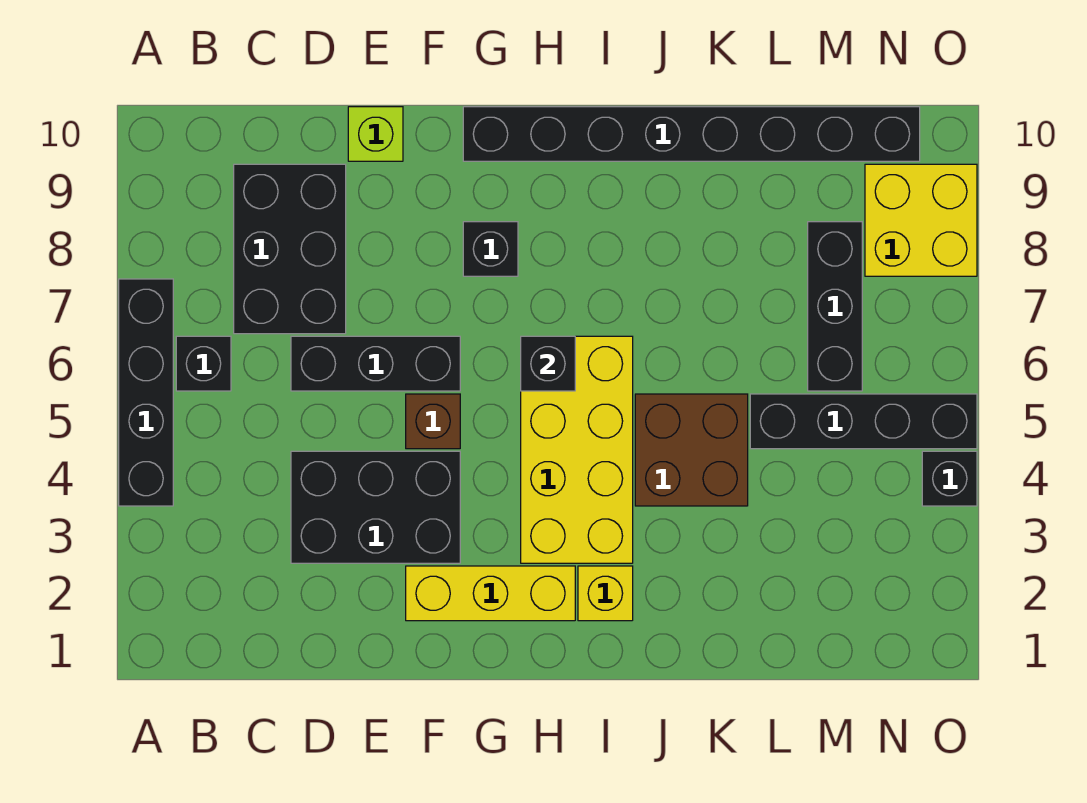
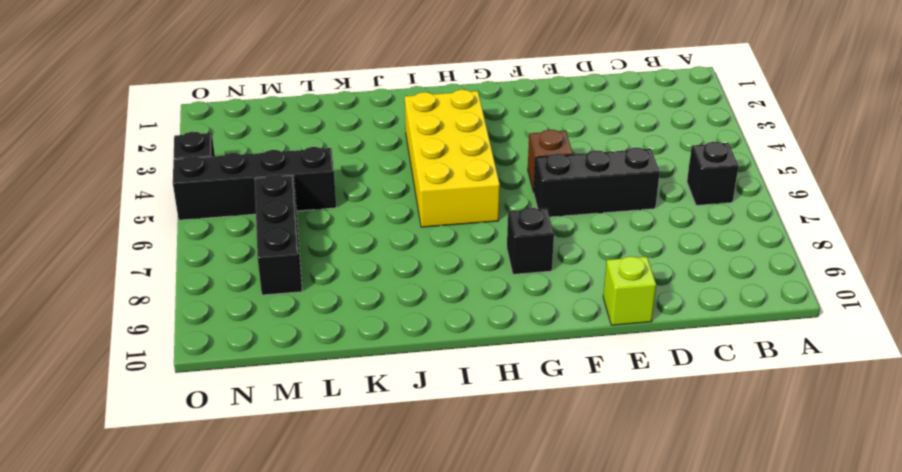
none -> black brick A4:A7 level 1
none -> black brick C7:D9 level 1
none -> black brick D3:F4 level 1

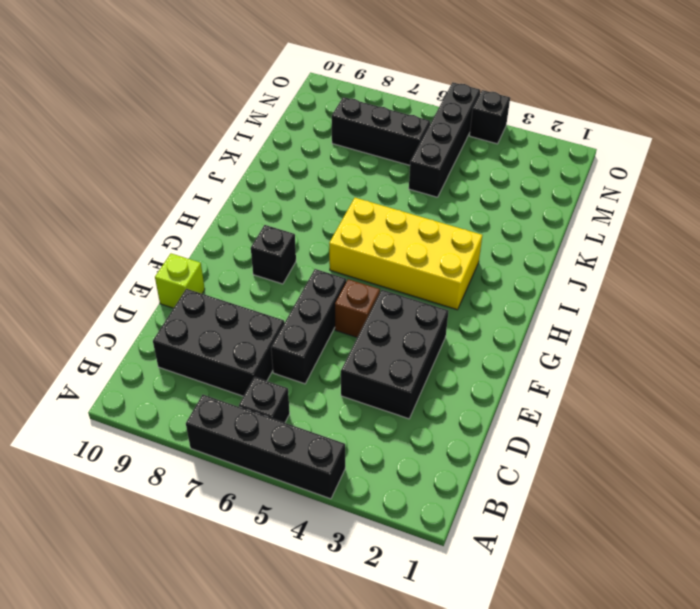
none -> yellow brick F2:H2 level 1
none -> black brick G10:N10 level 1
none -> yellow brick I2 level 1

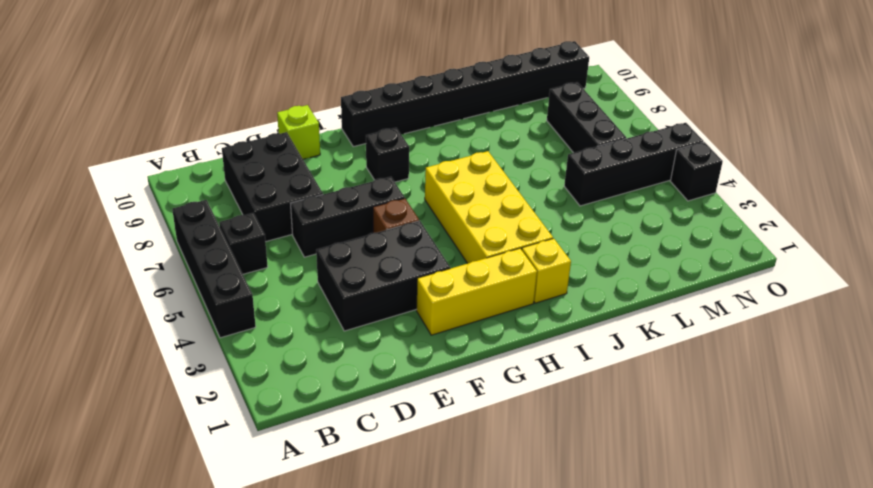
none -> brown brick J4:K5 level 1
none -> yellow brick N8:O9 level 1
none -> black brick H6 level 2

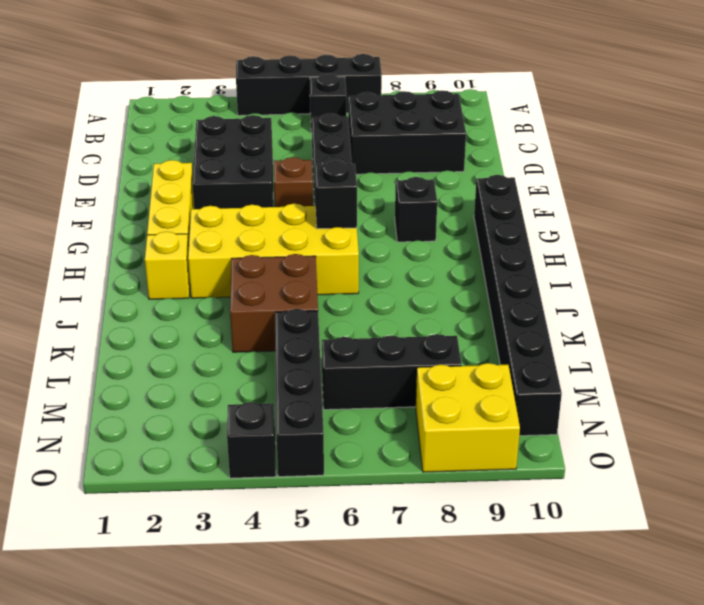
none -> lime brick E10 level 1

